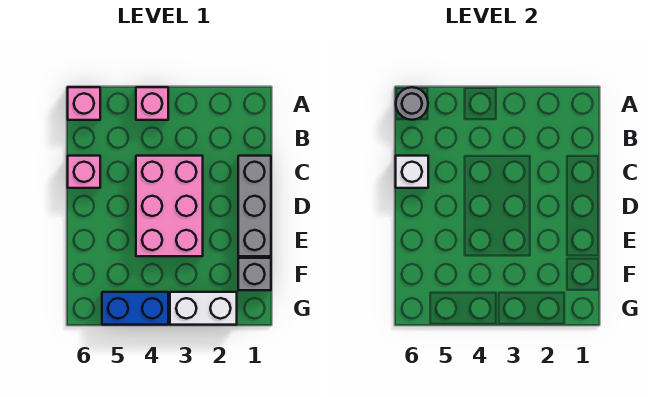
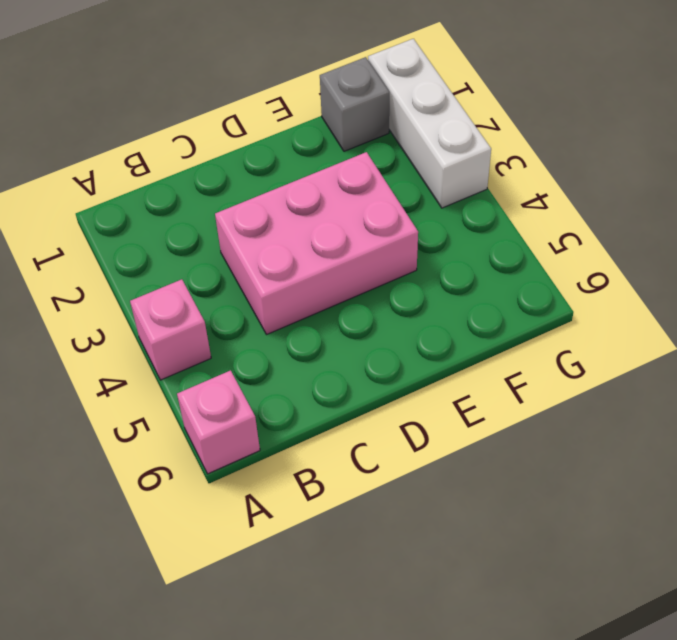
white brick G1:G3 level 1 -> white brick G2:G3 level 1
none -> grey brick C1:E1 level 1
none -> pink brick C6 level 1

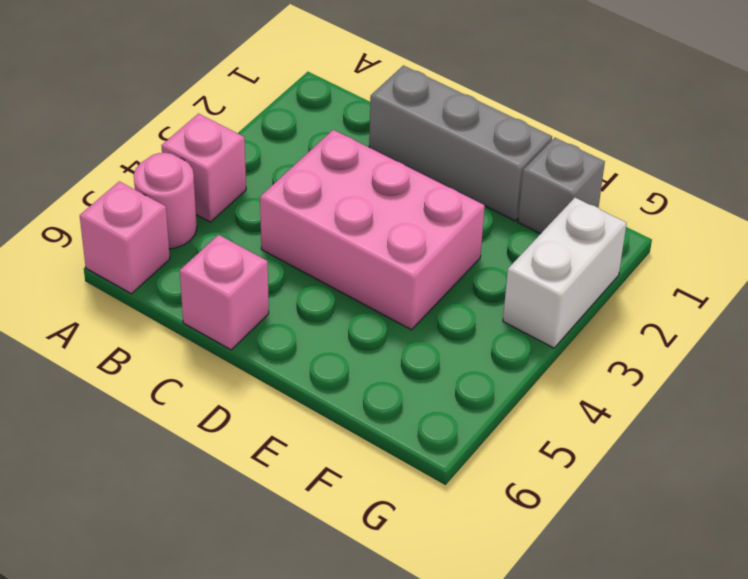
pink round brick A5 level 1 -> none
none -> blue brick G4:G5 level 1
none -> grey round brick A6 level 2

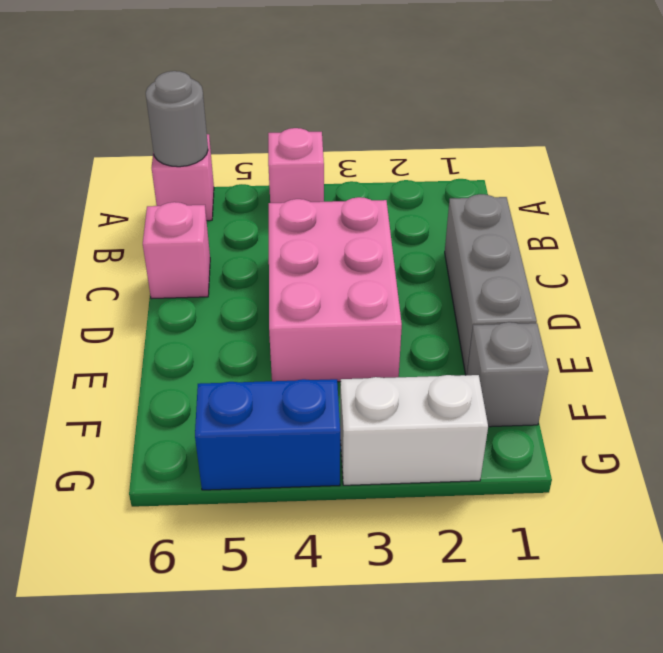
none -> white brick C6 level 2

